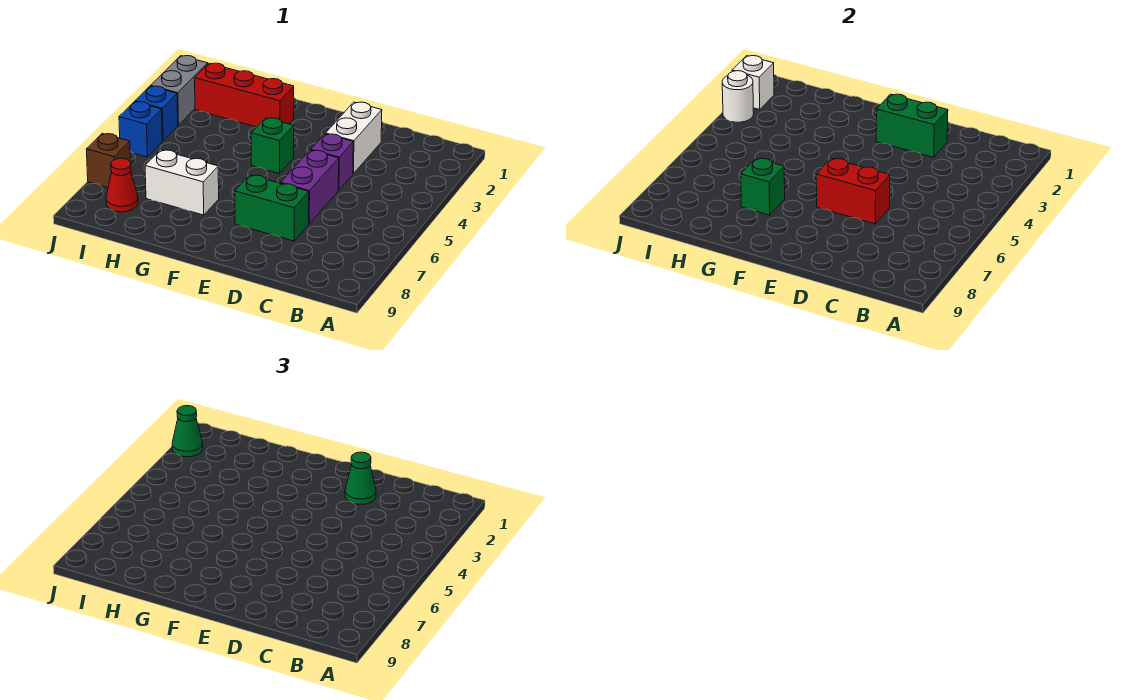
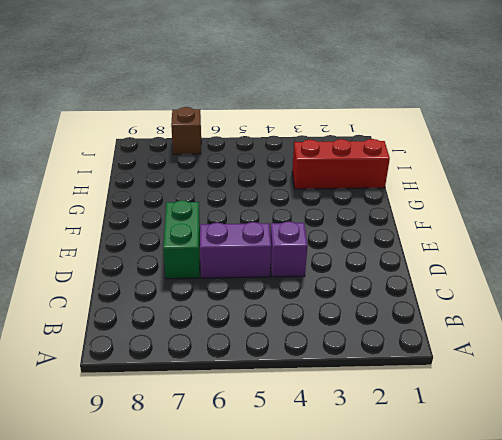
red brick H1:H3 level 1 -> red brick G2:I2 level 1
none -> white brick D2:D3 level 1
none -> green brick F4 level 1
none -> white brick G7:H7 level 1

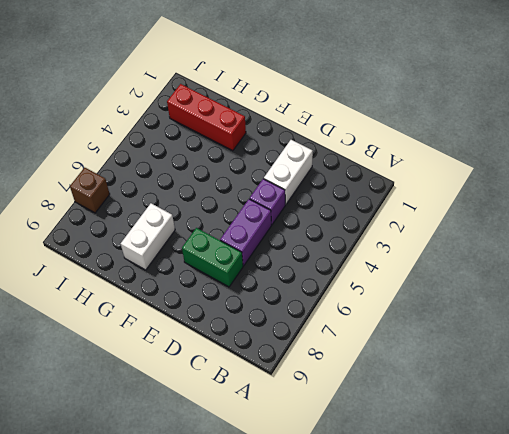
white brick G7:G8 level 1 -> white brick G7:H7 level 1
none -> green brick F4 level 1
none -> red cone I8 level 1
none -> grey brick J2:J3 level 1

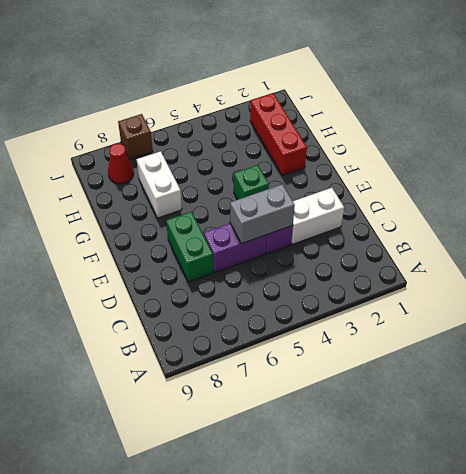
grey brick D4:D5 level 2 -> grey brick J2:J3 level 1
none -> blue brick J4 level 1
none -> blue brick J5 level 1
none -> green brick D2:E2 level 2

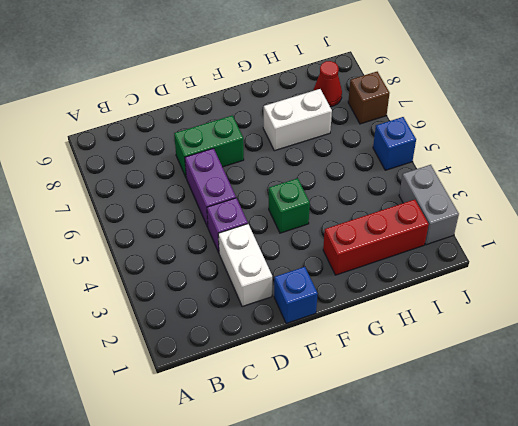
blue brick E1 level 1 -> blue brick J4 level 1
none -> green brick D2:E2 level 2
none -> red brick D6:E6 level 2
none -> green brick G7 level 2

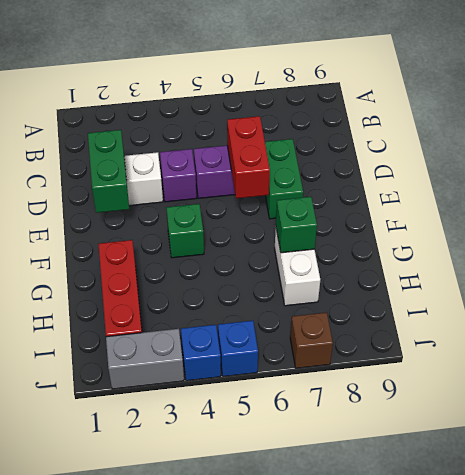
none -> red cone I8 level 1
none -> white brick J2 level 2
none -> white round brick J3 level 2

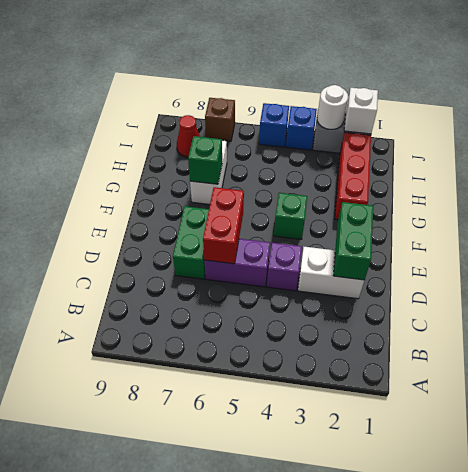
none -> green cone D2 level 3
none -> green cone J2 level 3

